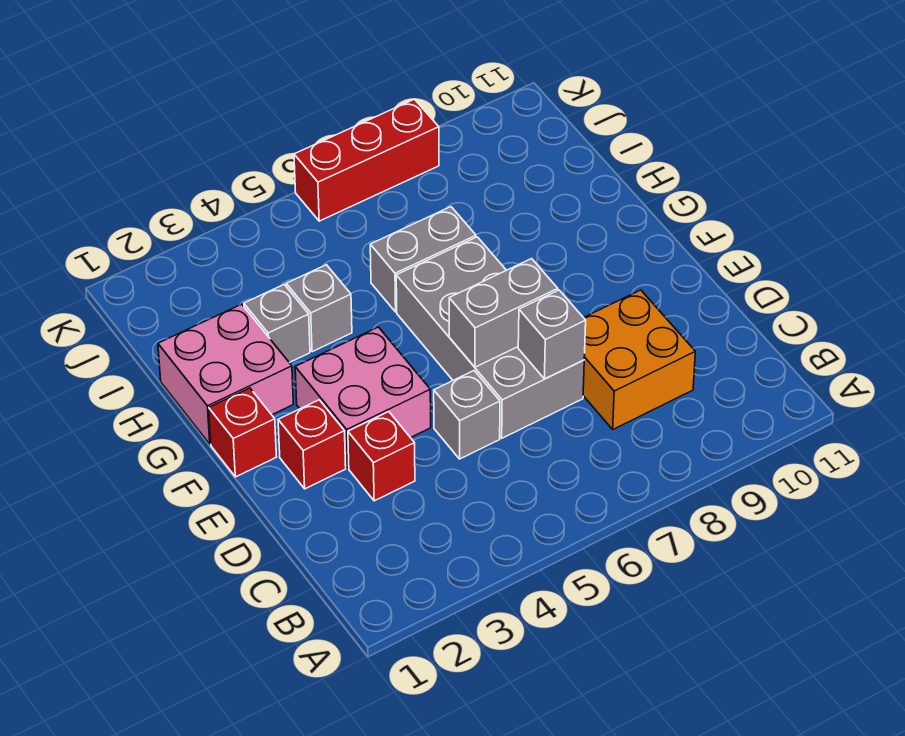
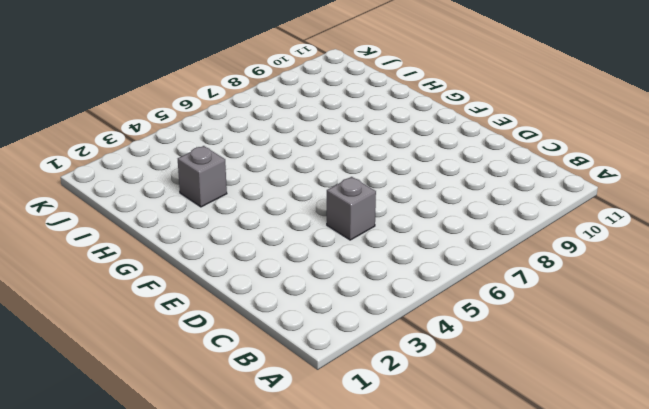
none -> orange brick C8:D9 level 1
none -> red brick D3 level 1
none -> grey brick D6:G7 level 1

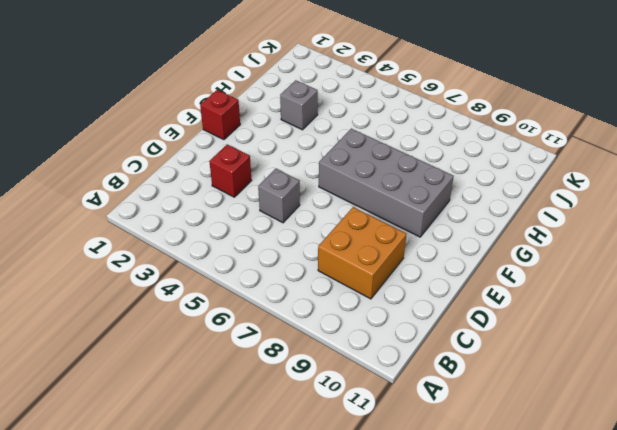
grey brick F6:G9 level 1 -> grey brick D6:G7 level 1
none -> red brick E2 level 1
none -> pink brick E3:F4 level 1
none -> pink brick G1:H2 level 1

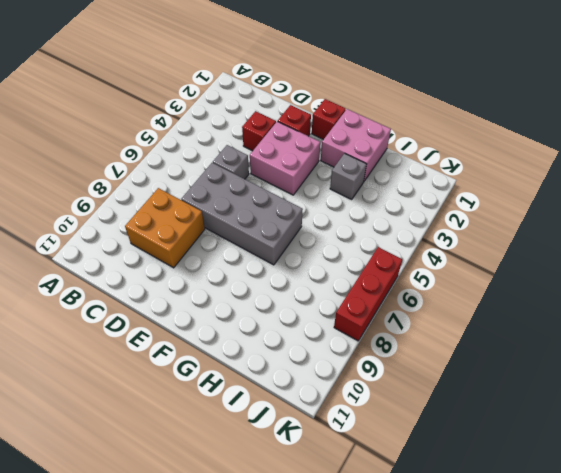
none -> grey brick H4 level 1
none -> grey brick H6:H7 level 1
none -> grey brick D7 level 2

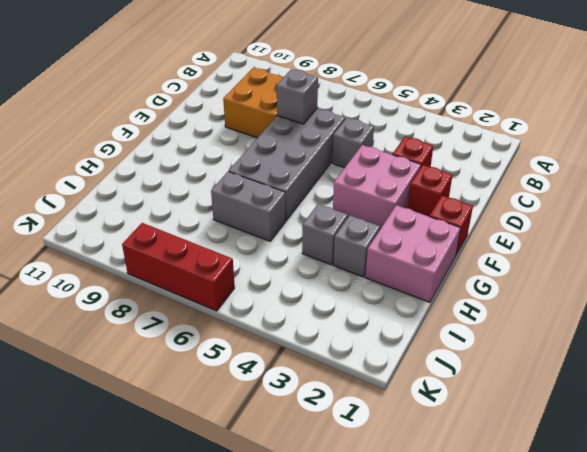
none -> grey brick E6:E7 level 2

